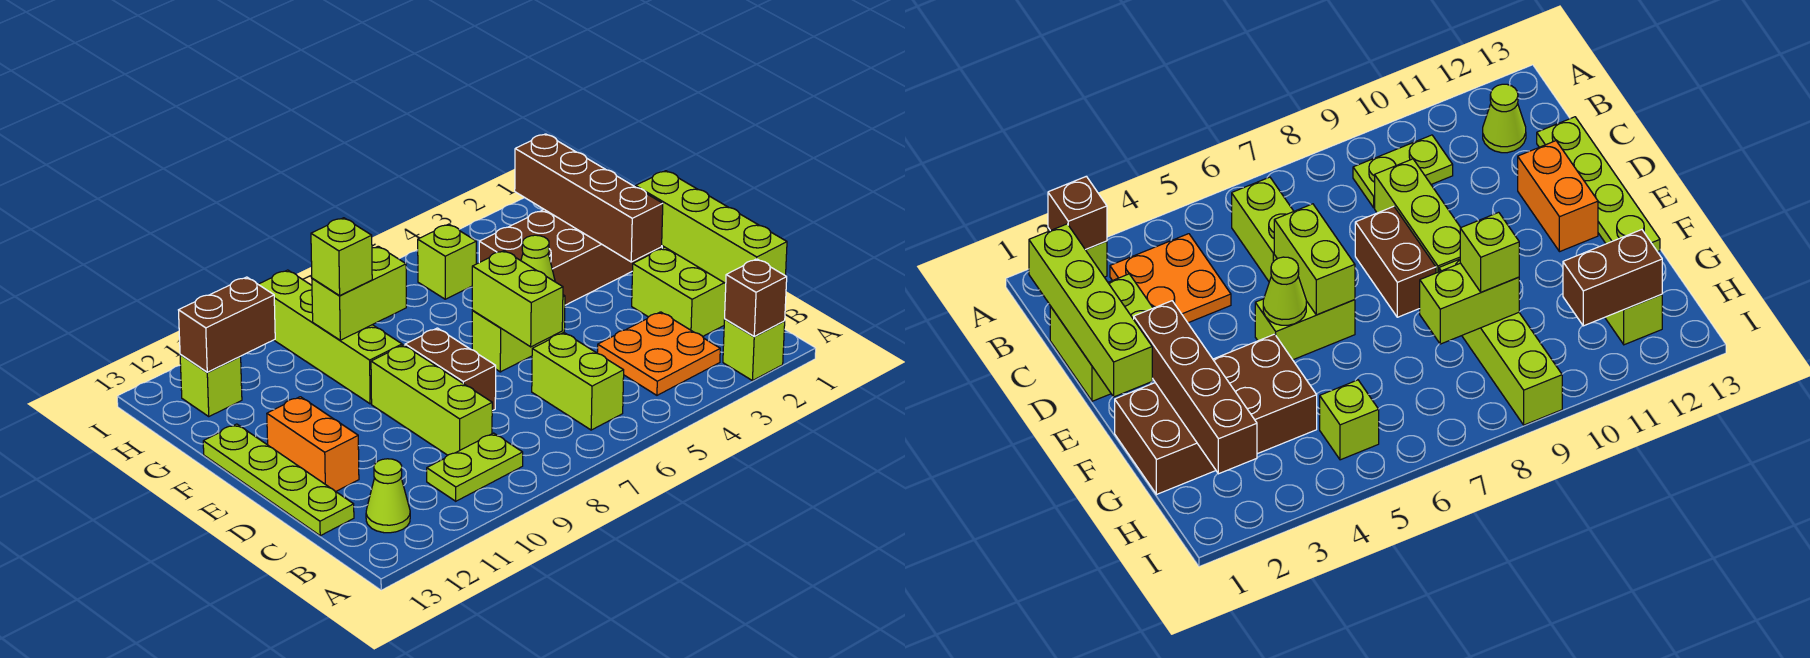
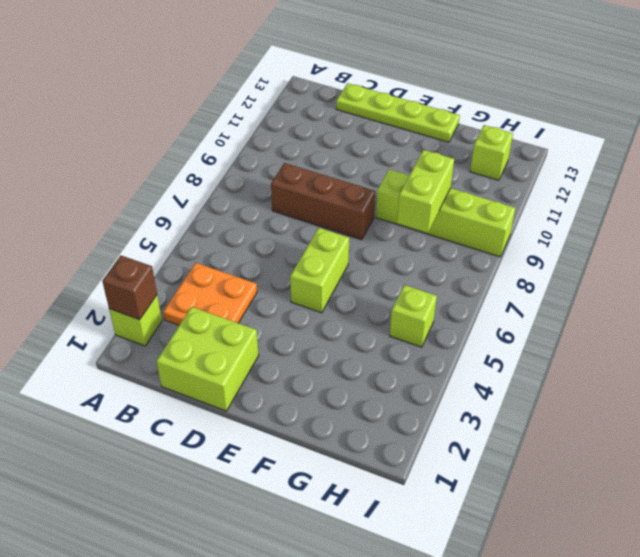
brown brick C8:E8 level 1 -> brown brick D8:E8 level 1
none -> lime brick B6:C6 level 1
none -> lime plate B9:B10 level 1
none -> lime cone B12 level 1

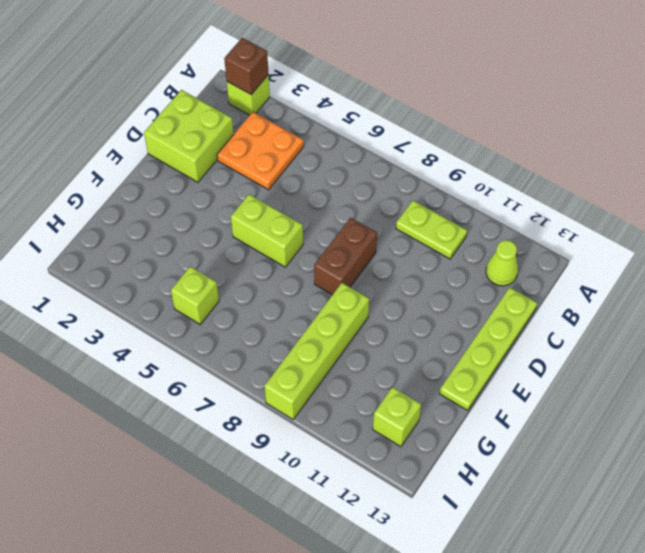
none -> lime brick B6:C6 level 1
none -> lime brick C9:E9 level 1
none -> orange brick D12:E12 level 1

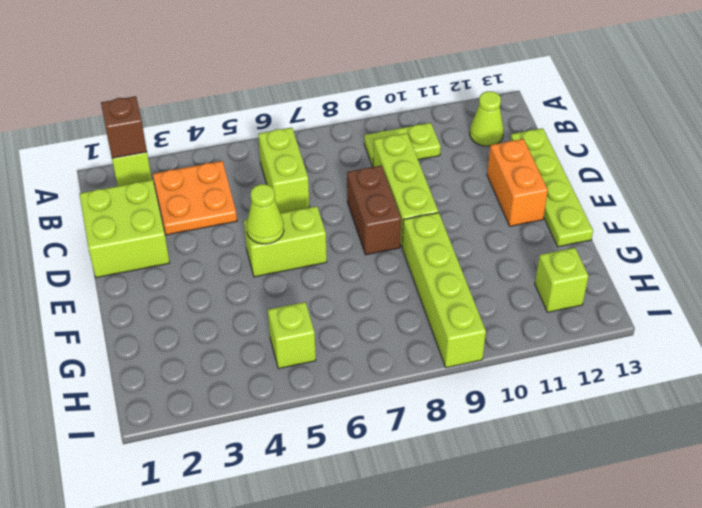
none -> brown brick F1:G4 level 1
none -> lime brick B1:E1 level 2
none -> lime brick D6:E6 level 2

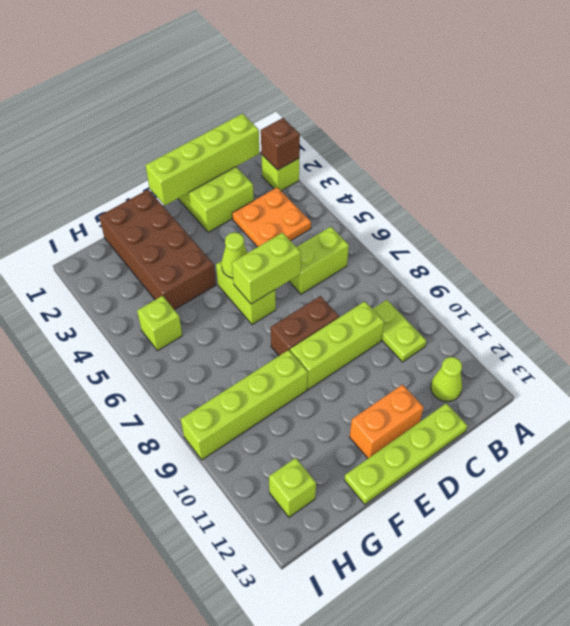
none -> brown brick E2:H2 level 2
none -> lime brick G8:G9 level 2
none -> brown brick H11:H12 level 2

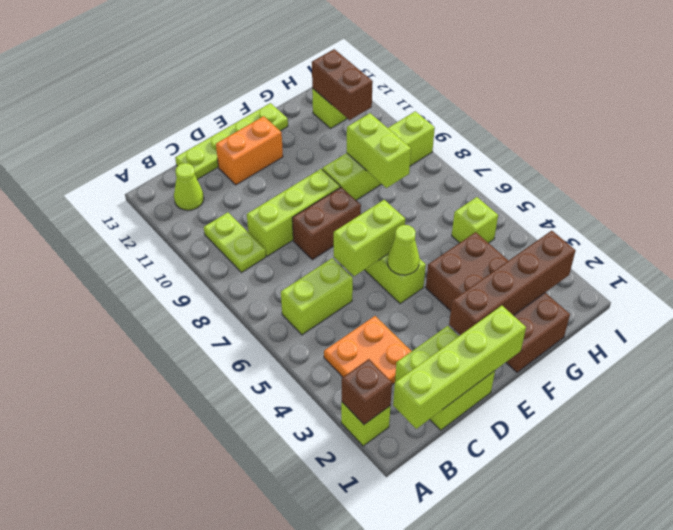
none -> lime brick G9 level 3

